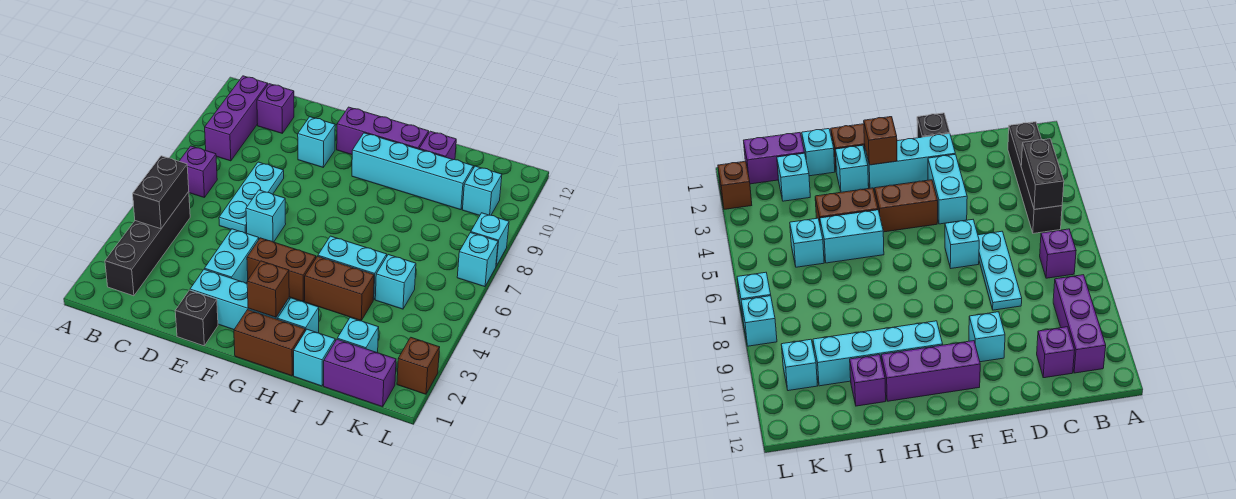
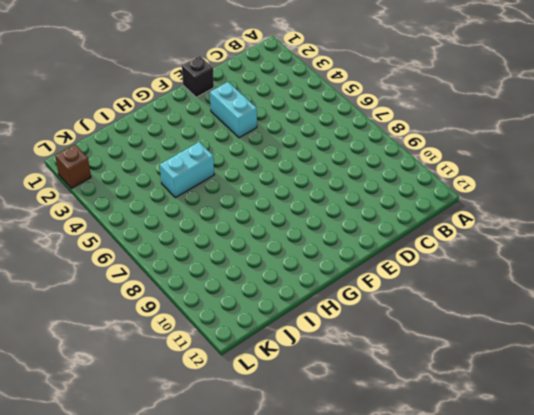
none -> black brick B2:B5 level 1
none -> purple brick B7 level 1
none -> purple brick B9:B11 level 1

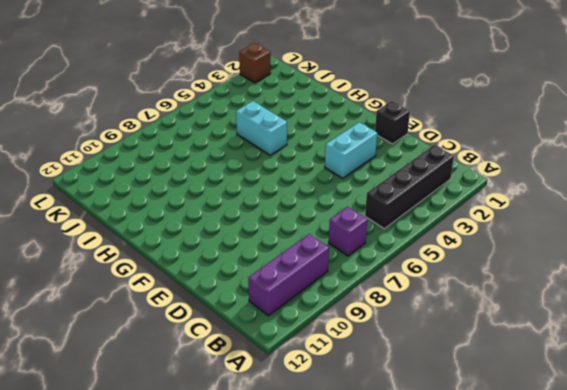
none -> purple brick C11 level 1
none -> cyan plate D6:D8 level 1
none -> cyan brick E2:G2 level 1

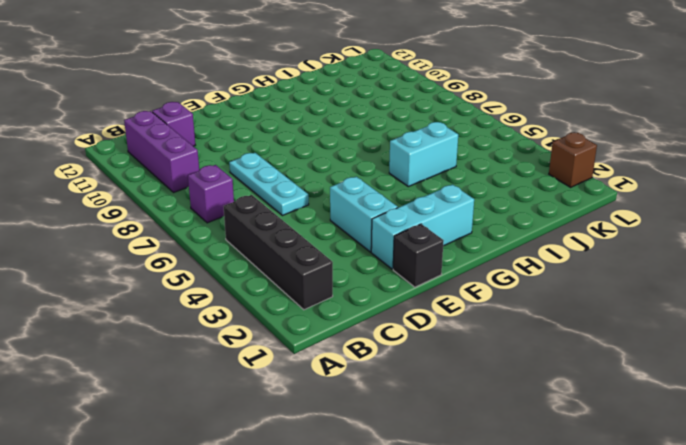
none -> cyan brick E6 level 1
none -> cyan brick E10 level 1
none -> brown brick F4:G4 level 1

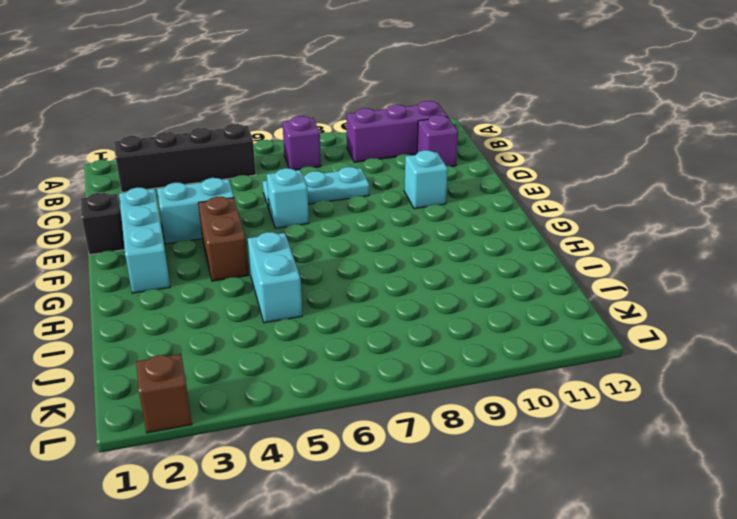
none -> purple brick F11:H11 level 1
none -> brown brick G1:H1 level 1
none -> cyan brick G10:J10 level 1

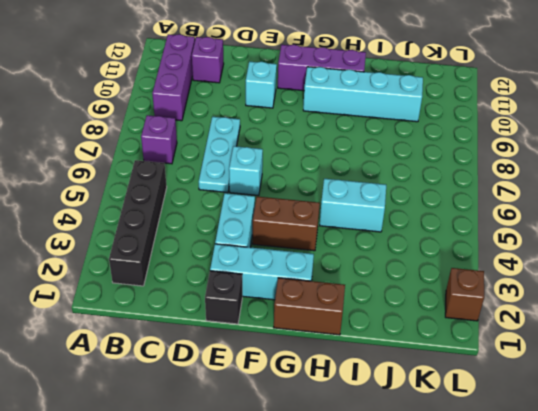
none -> cyan brick H2 level 1
none -> brown brick H4:I4 level 1
none -> cyan brick I1 level 1

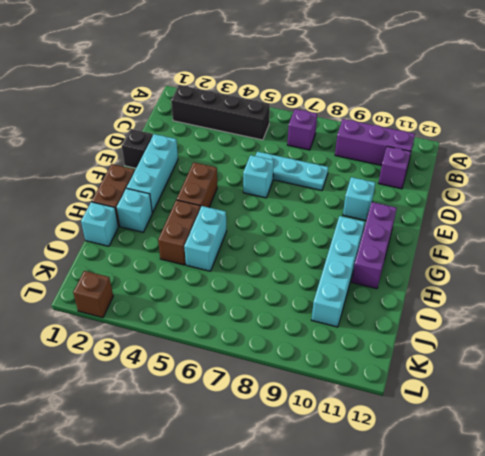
none -> cyan brick E3:E4 level 1
none -> purple brick I11 level 1
none -> purple brick J1:K1 level 1

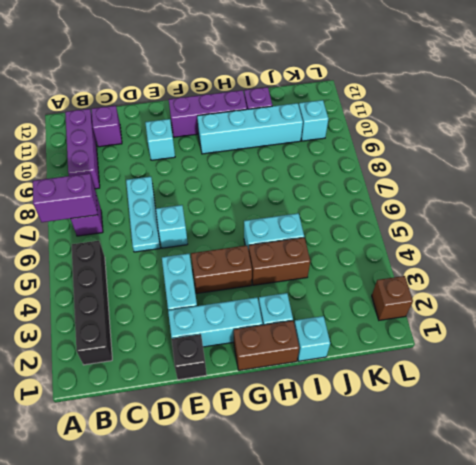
purple brick A7:B7 level 2 -> purple brick J1:K1 level 1
none -> cyan brick J2 level 1
none -> cyan brick J5 level 1
none -> cyan brick L7 level 1

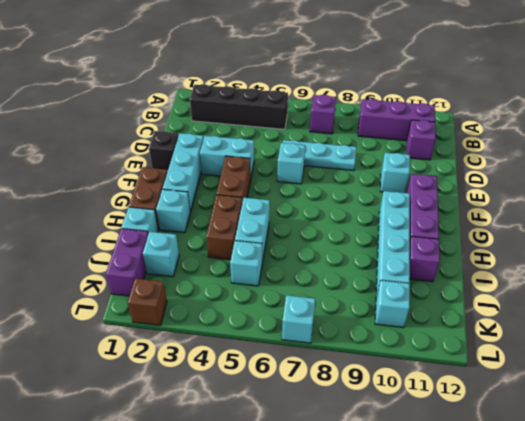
none -> cyan brick L8 level 1
none -> black brick B4:B5 level 2
none -> brown brick G2 level 2

